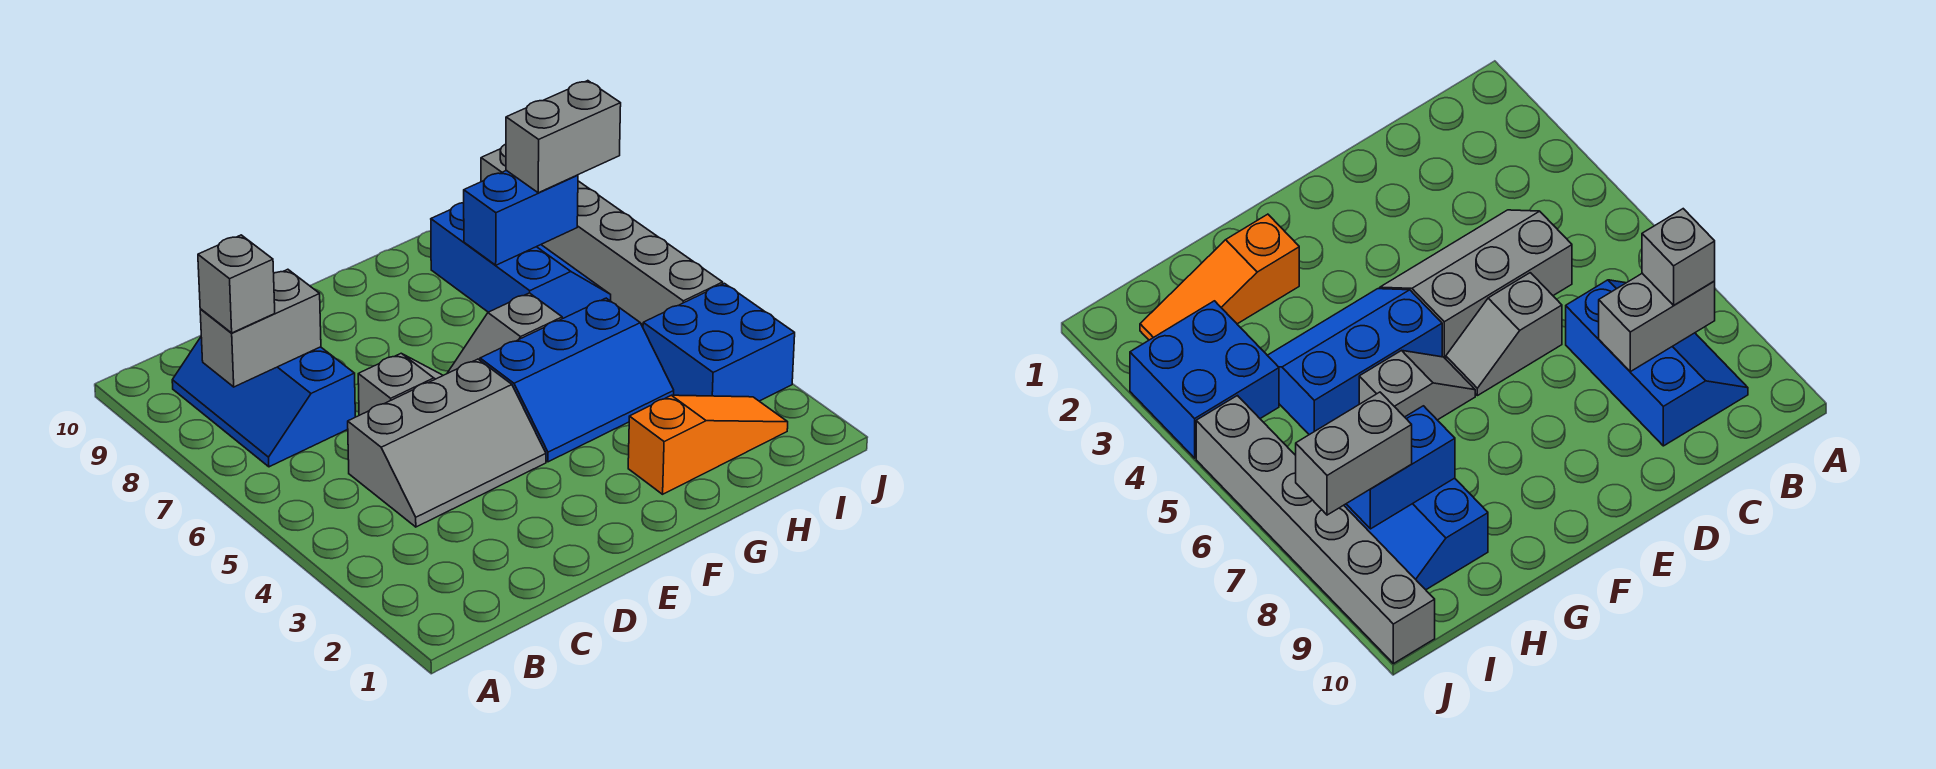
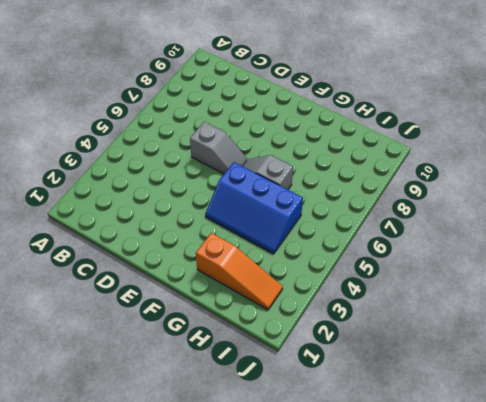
none -> blue slope B7:C9 level 1 top C
none -> grey slope C4:E5 level 1 top 5
none -> blue slope H7:I9 level 1 top H

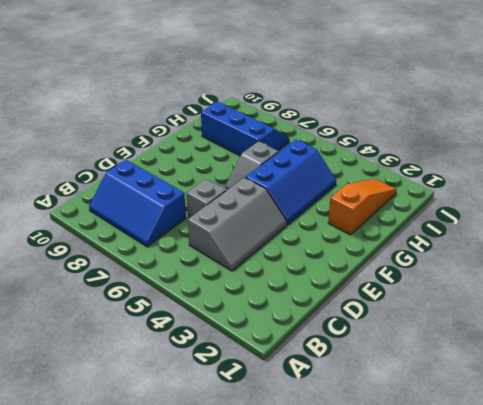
none -> blue brick I3:J4 level 1
none -> grey brick J5:J10 level 1
none -> grey brick B8:C8 level 2

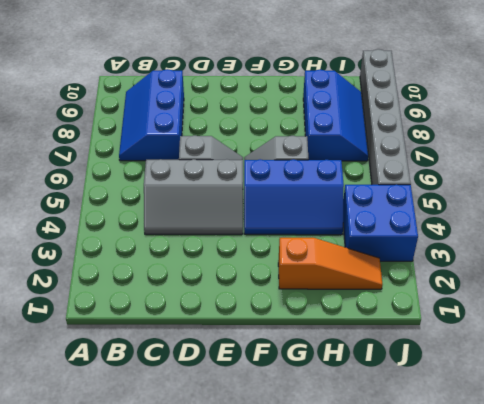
none -> grey brick B8:C8 level 2
none -> blue brick H8:I8 level 2
none -> grey brick B8 level 3

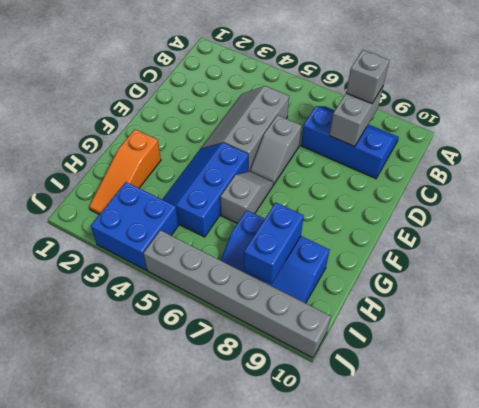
none -> grey brick I8:J8 level 3

